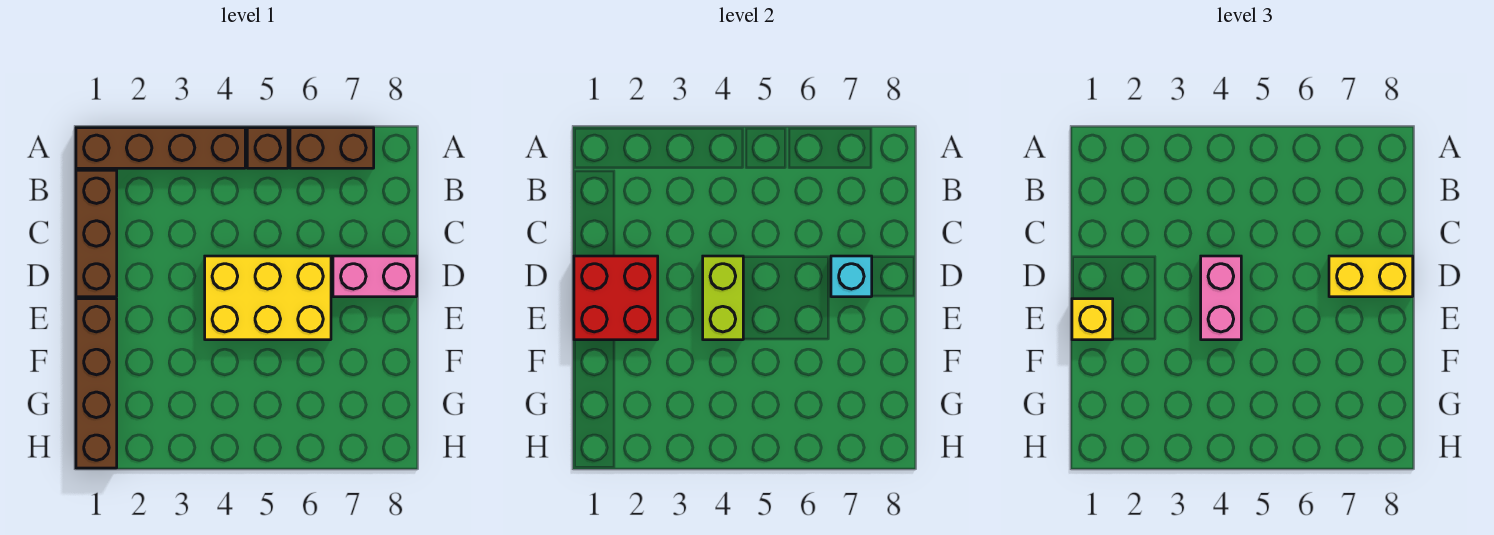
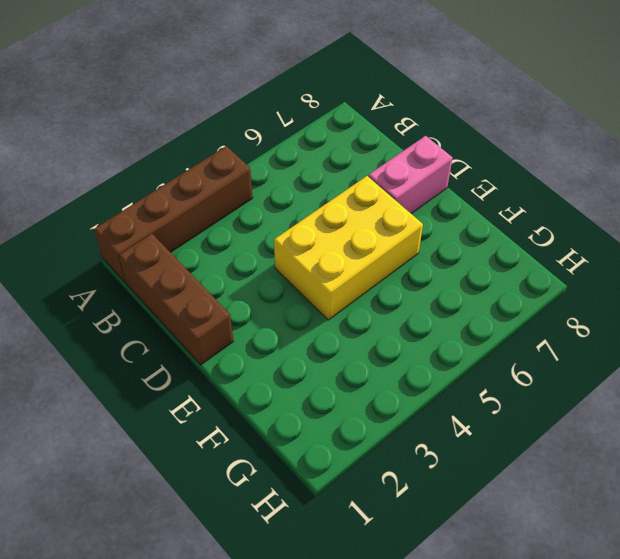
none -> brown brick A5 level 1
none -> brown brick A6:A7 level 1
none -> brown brick E1:H1 level 1

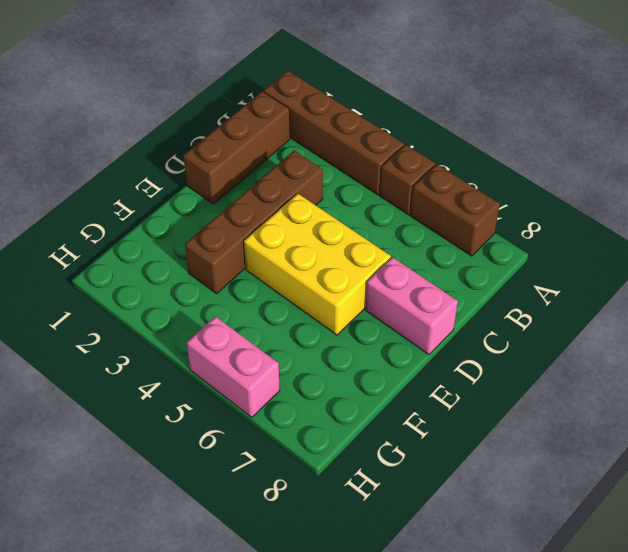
brown brick C3:F3 level 1 -> brown brick E1:H1 level 1
pink brick H5:H6 level 1 -> pink brick D4:E4 level 3
none -> red brick D1:E2 level 2
none -> lime brick D4:E4 level 2
none -> cyan brick D7 level 2

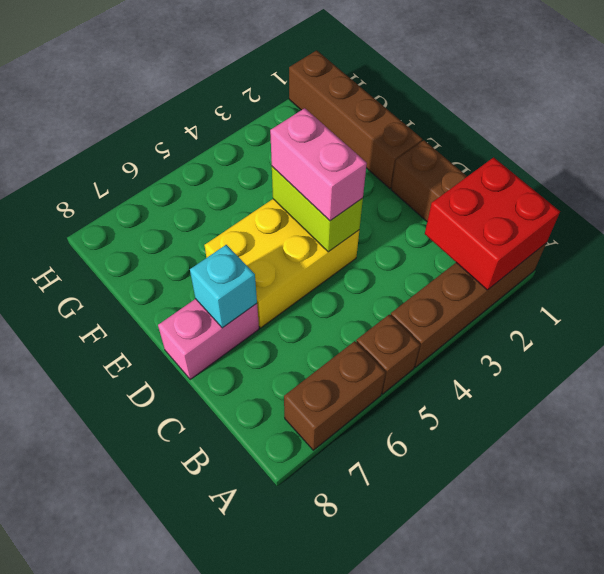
red brick A1:B2 level 2 -> red brick D1:E2 level 2
none -> yellow brick D7:D8 level 3
none -> yellow brick E1 level 3

